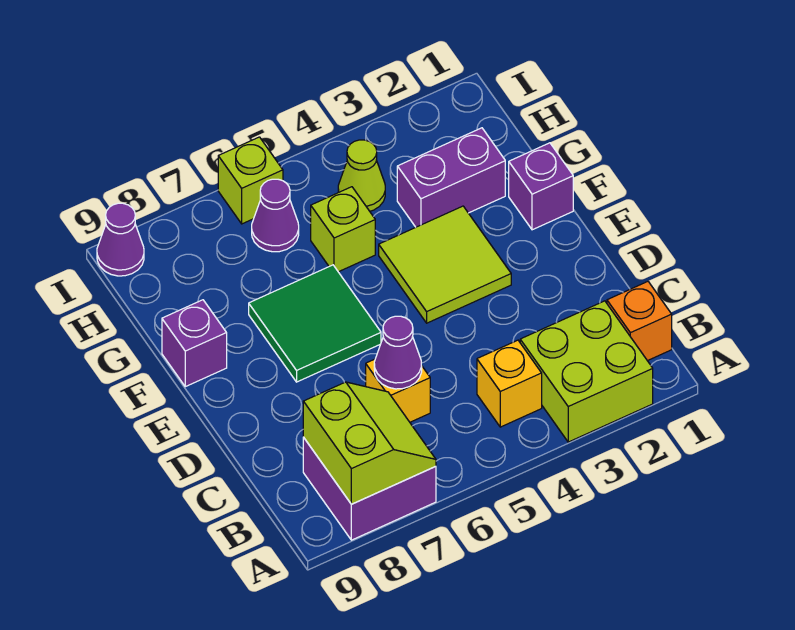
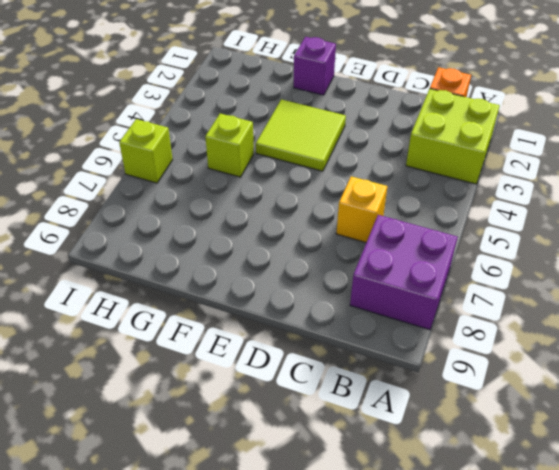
none -> yellow brick B4 level 1
none -> green tile E6:F7 level 1
none -> purple brick F9 level 1

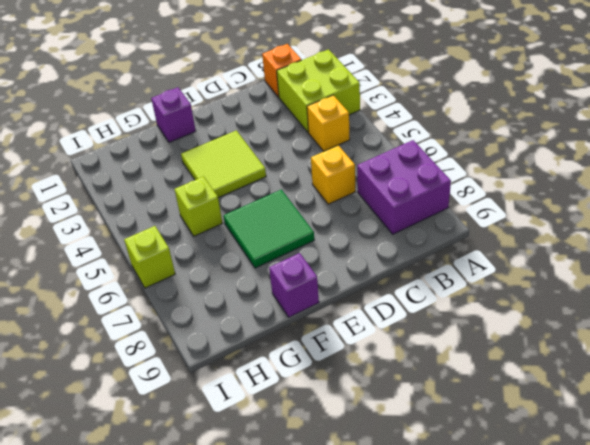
none -> purple brick G2:G3 level 1
none -> lime cone H4 level 1
none -> purple cone H6 level 1

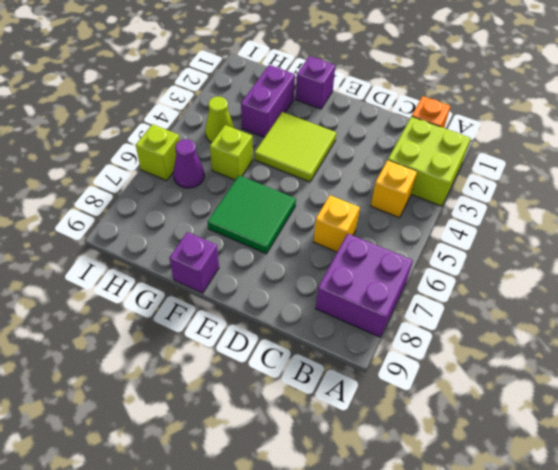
none -> purple cone I9 level 1
none -> lime slope A7:B8 level 2 top 8
none -> purple cone C6 level 2

